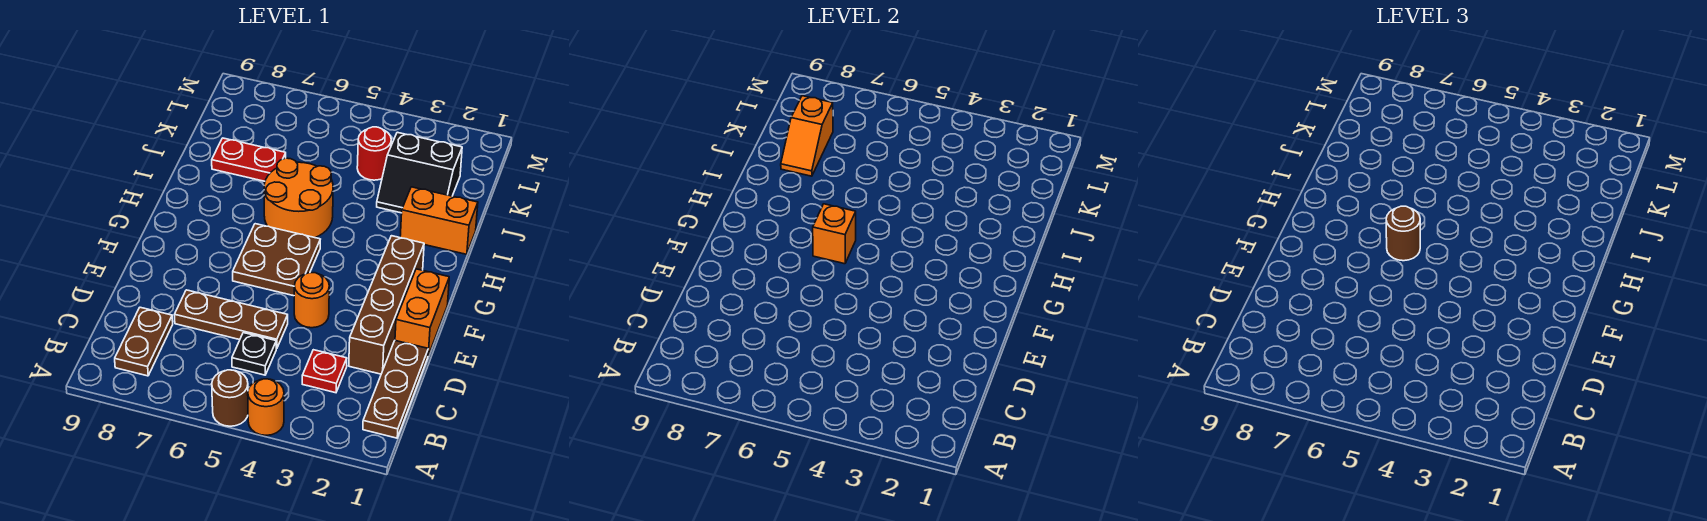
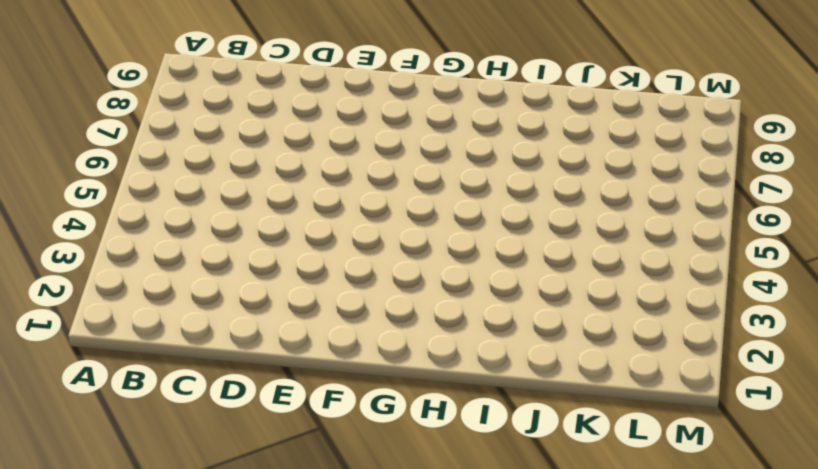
none -> orange round brick A4 level 1
none -> brown round brick A5 level 1
none -> brown plate B1:D1 level 1

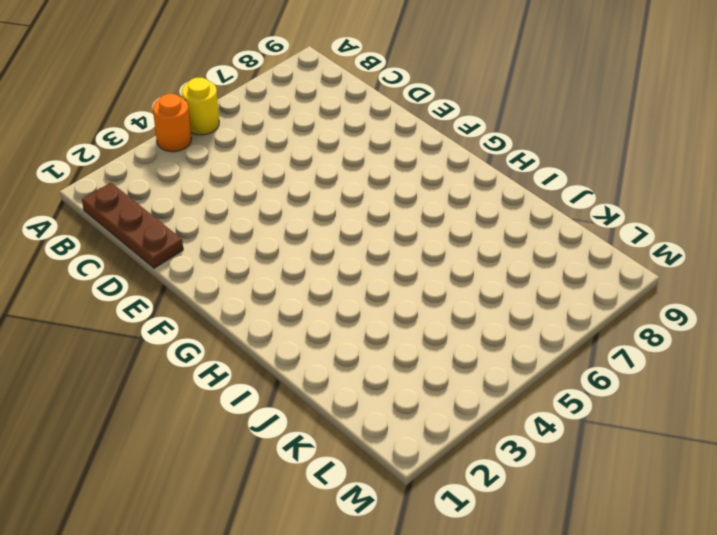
yellow round brick A5 level 1 -> brown round brick A5 level 1
none -> brown plate B8:C8 level 1
none -> red plate C3 level 1
none -> black plate C5 level 1

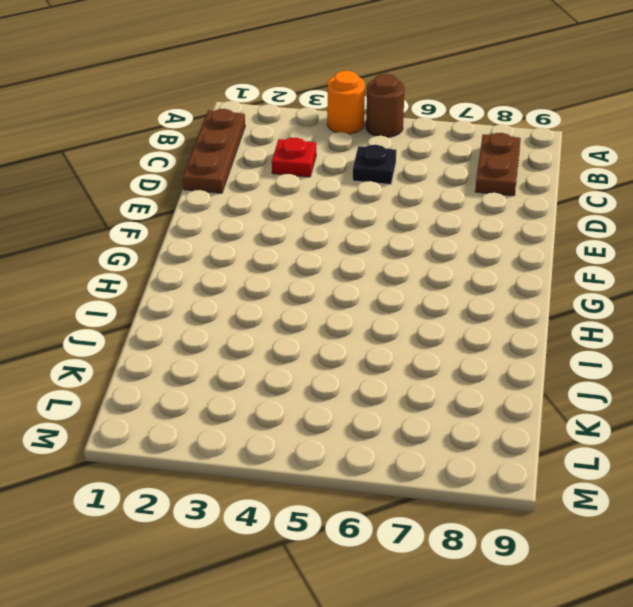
none -> brown brick D2:G2 level 1
none -> brown plate D5:D7 level 1
none -> orange brick E1:F1 level 1

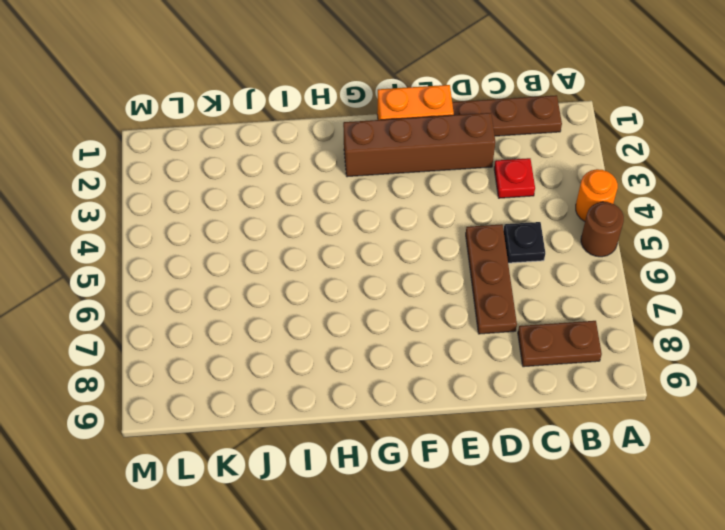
none -> orange round brick E4 level 1
none -> brown plate F5:G6 level 1
none -> orange round brick H5:I6 level 1

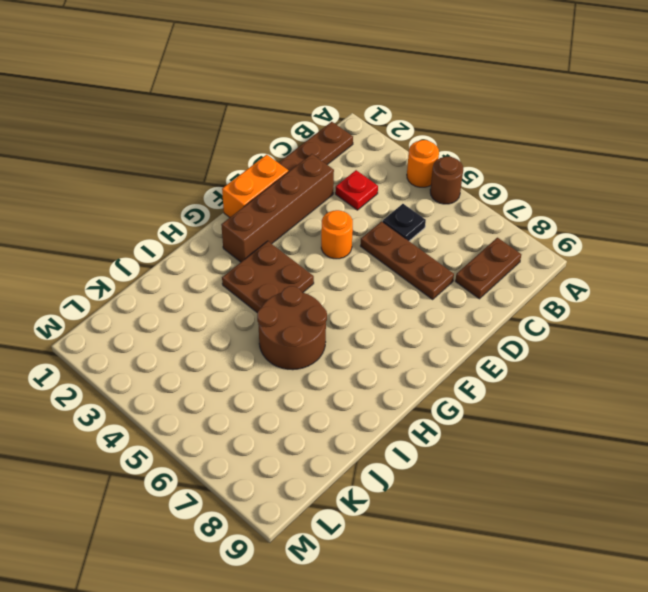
brown plate G3:H4 level 1 -> brown plate F5:G6 level 1
brown round brick H5:I6 level 1 -> orange round brick H5:I6 level 1
none -> orange brick I1:I2 level 1
none -> black slope J2:K3 level 1 top K
none -> red plate J7:J8 level 1

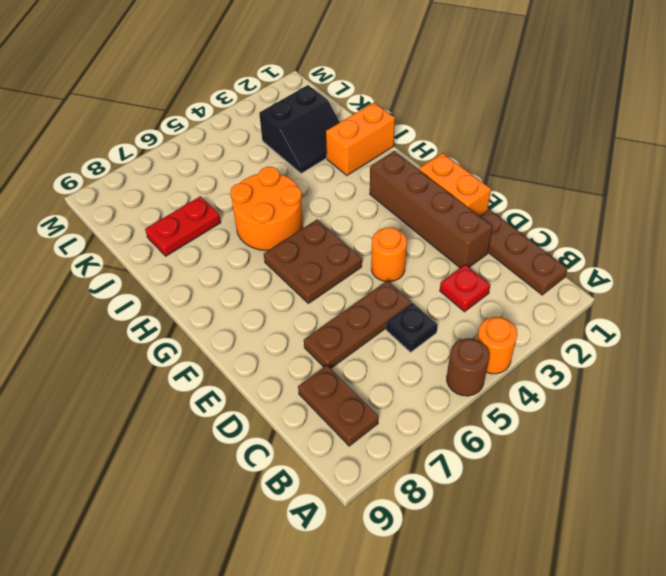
none -> red round brick K4 level 1
none -> orange brick G6 level 2
none -> orange slope J8:K8 level 2 top K

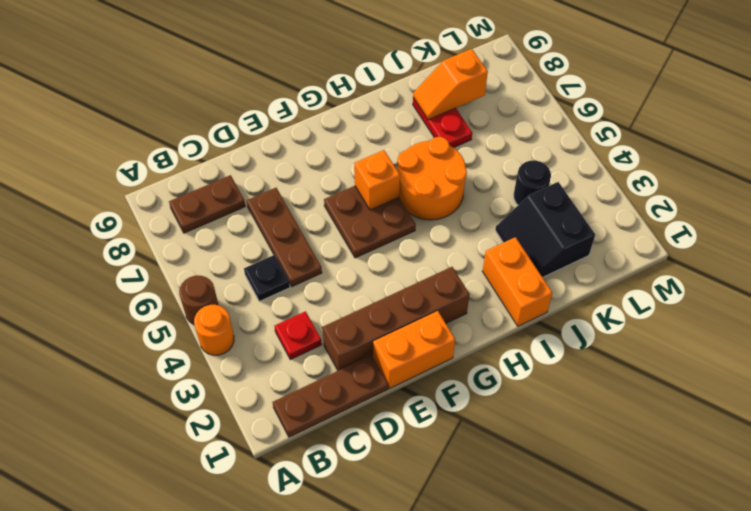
black round brick K4 level 1 -> red round brick K4 level 1
none -> orange round brick E4 level 1
none -> brown round brick G6 level 3

